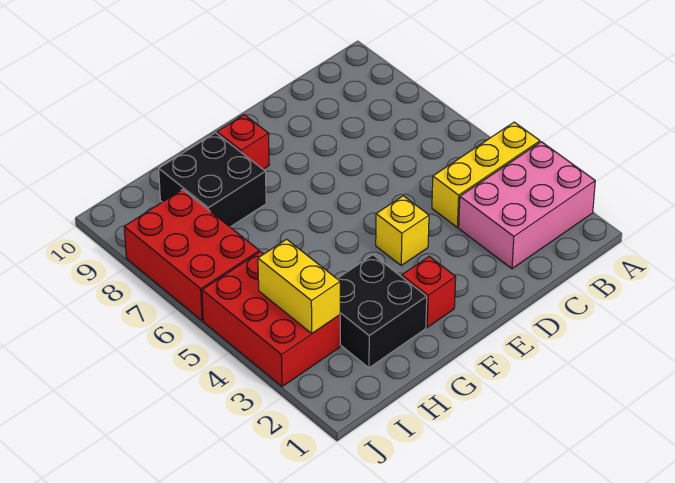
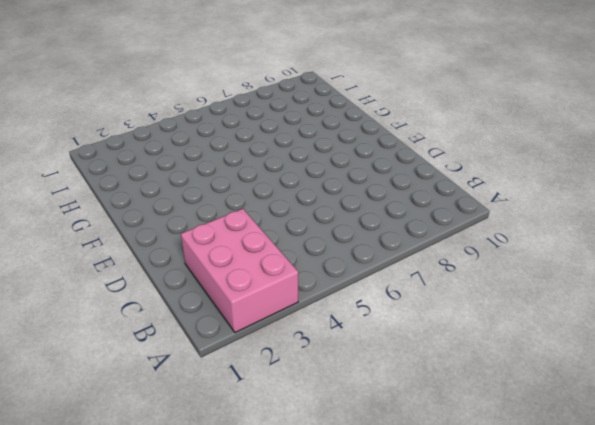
none -> yellow brick A4:C4 level 1
none -> yellow brick E4 level 1

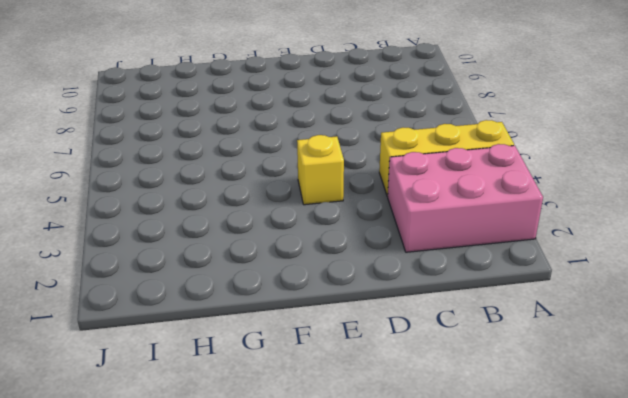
none -> red brick F2 level 1
none -> red brick F9 level 1

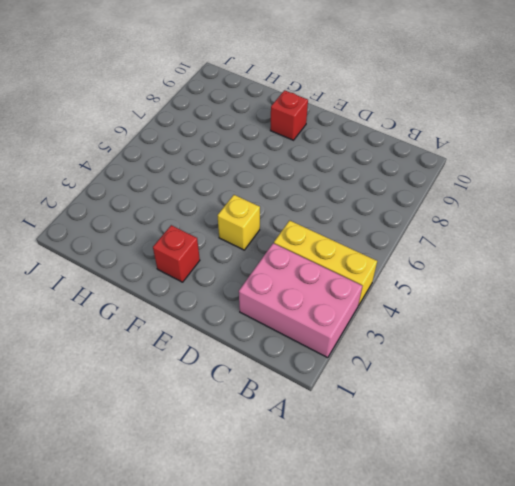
none -> black brick G2:H3 level 1
none -> black brick G8:H9 level 1

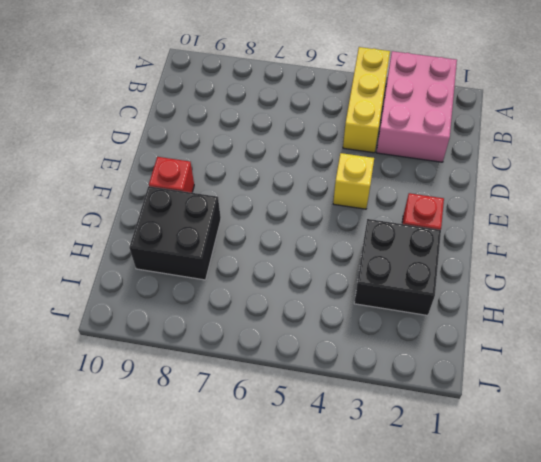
none -> red brick I3:J5 level 1
none -> red brick I6:J8 level 1

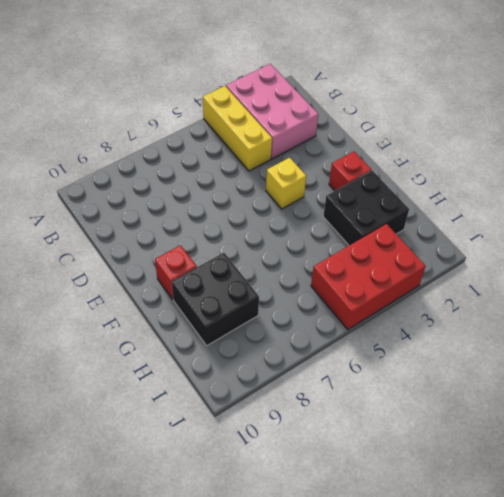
none -> red brick I6:J8 level 1
none -> yellow brick I3:I4 level 2

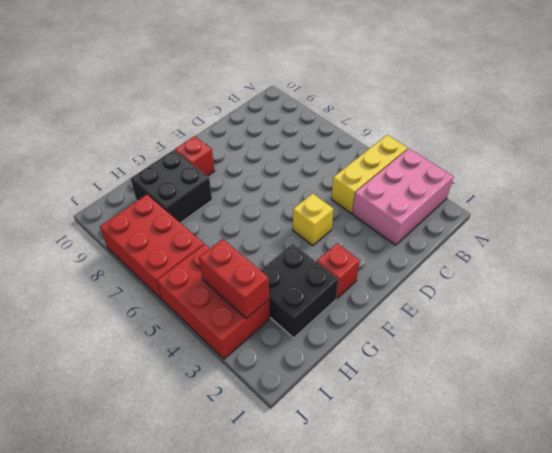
red brick I3:I4 level 2 -> yellow brick I3:I4 level 2

